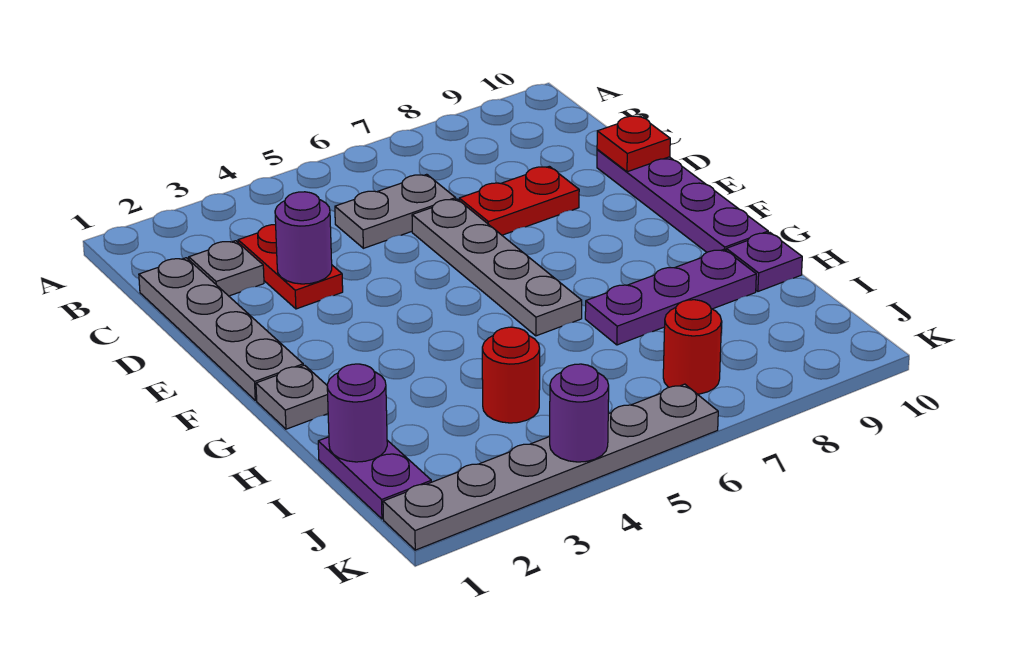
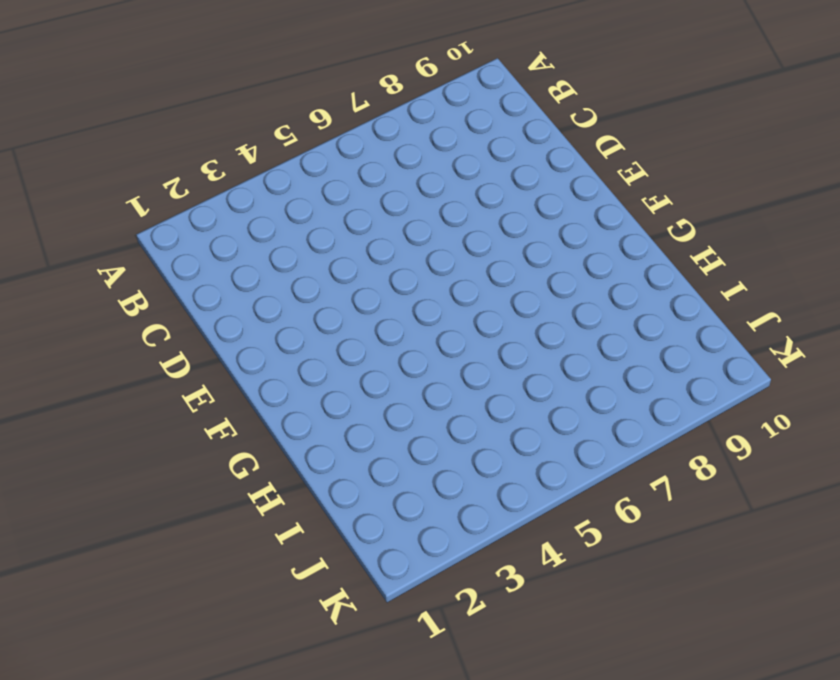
none -> grey plate C1:F1 level 1
none -> grey plate C2 level 1
none -> red plate C3:D3 level 1

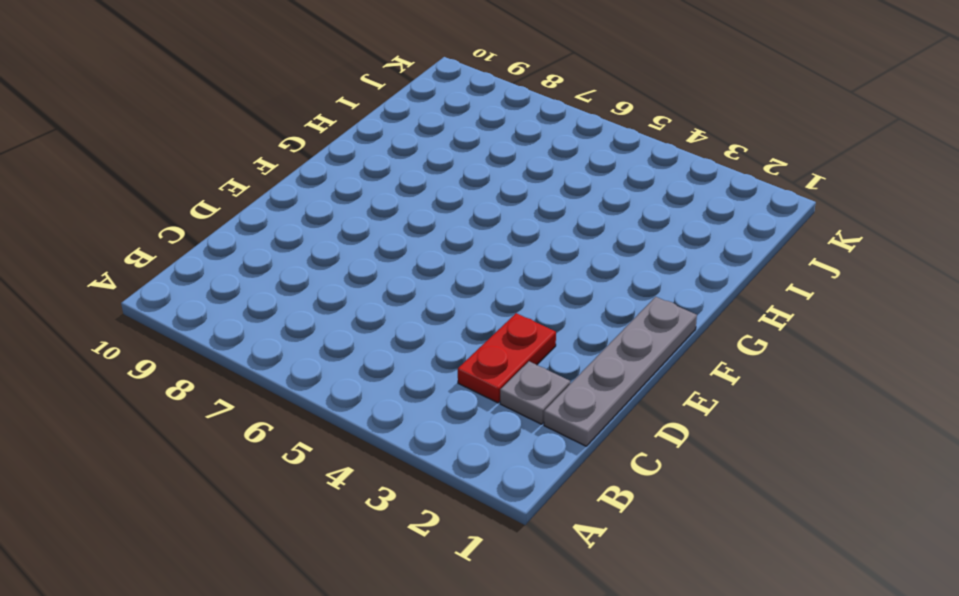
none -> grey plate C5:C6 level 1
none -> grey plate D6:G6 level 1
none -> red plate D7:D8 level 1

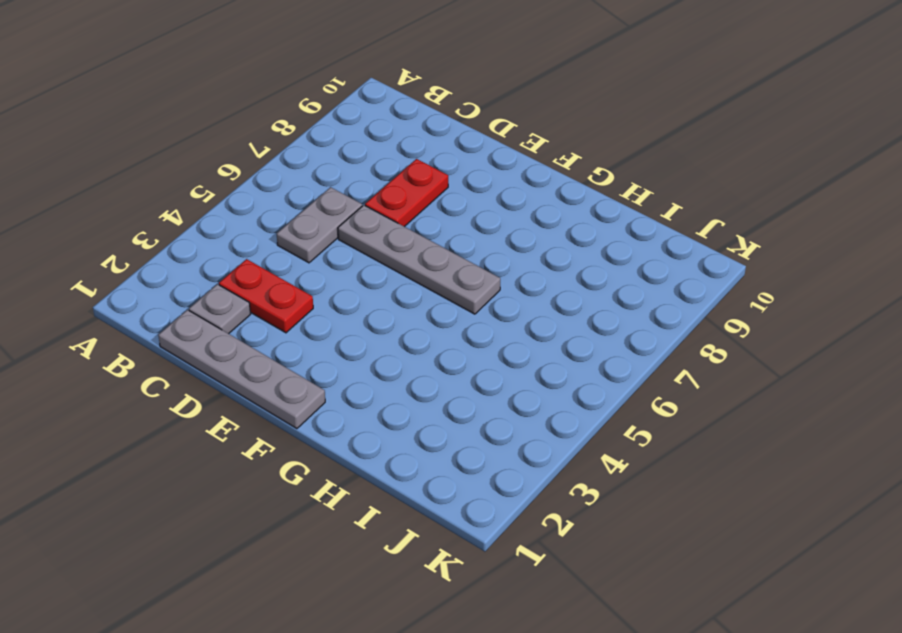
none -> purple plate D10:G10 level 1
none -> grey plate G1 level 1
none -> purple plate H7:H9 level 1

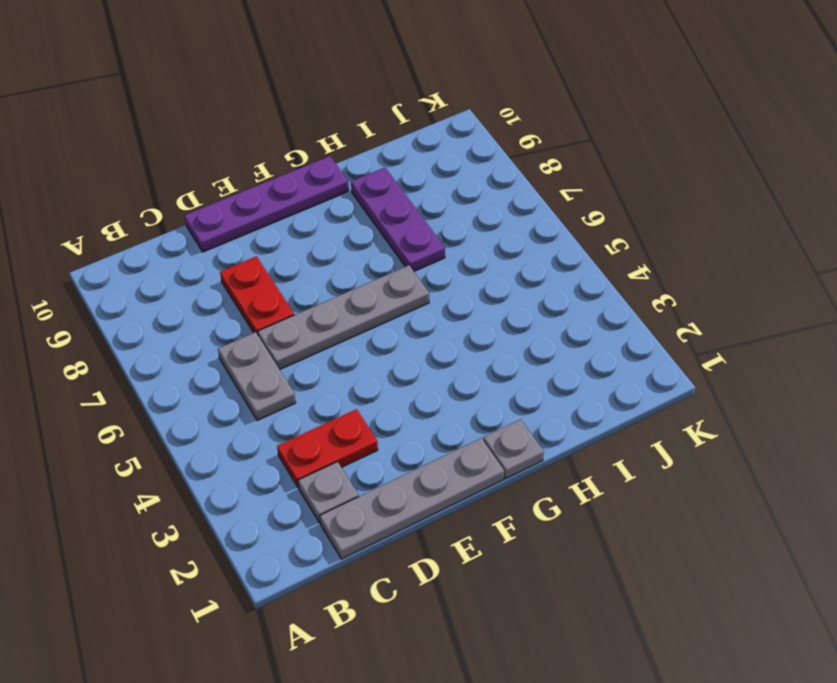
none -> purple plate H10 level 1
none -> purple plate I1:J1 level 1
none -> red round brick I4 level 1

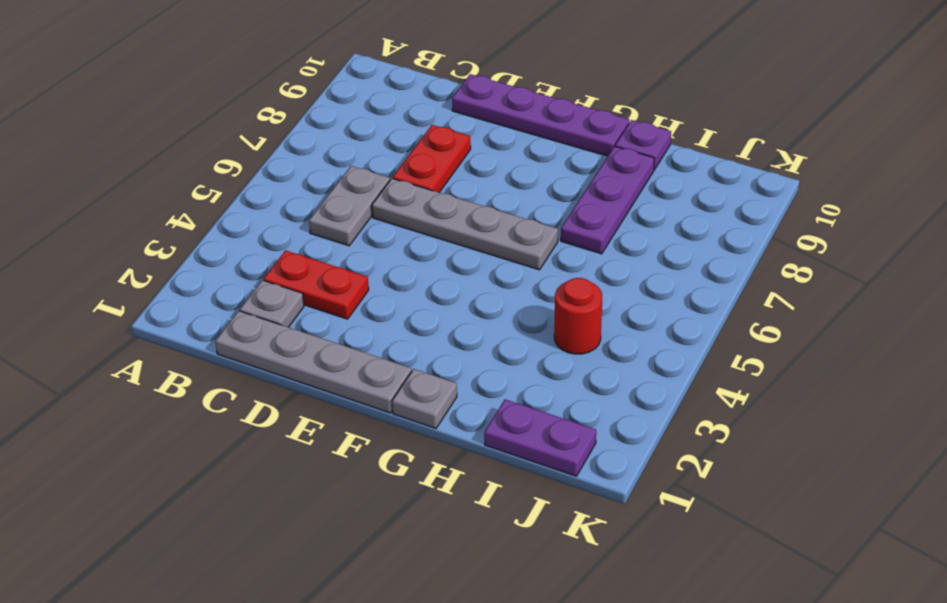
none -> red round brick J7 level 1
none -> grey plate K1:K6 level 1
none -> purple round brick D3 level 2

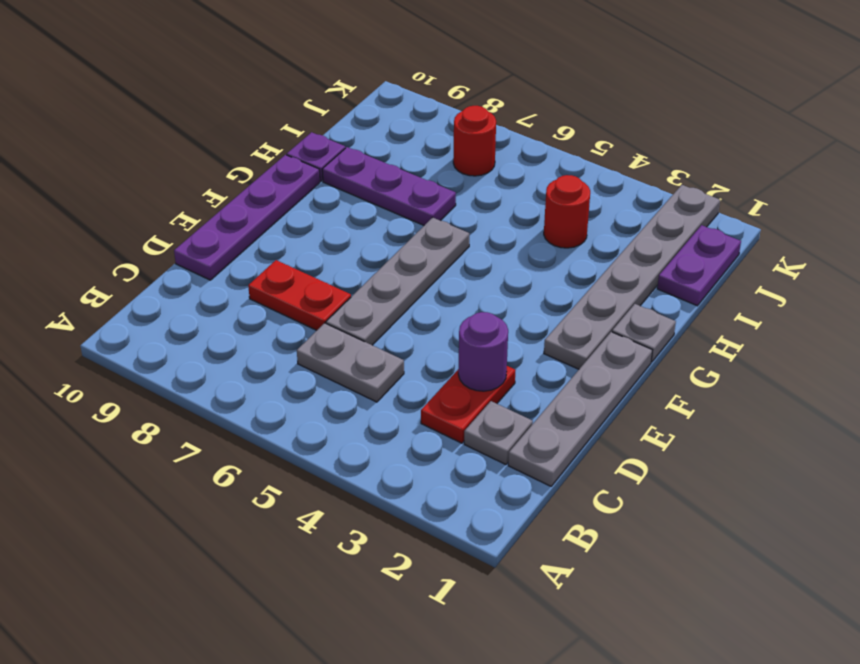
grey plate F2:K2 level 1 -> grey plate K1:K6 level 1
none -> red plate D10 level 2
none -> purple round brick I1 level 2
none -> purple round brick K4 level 2

